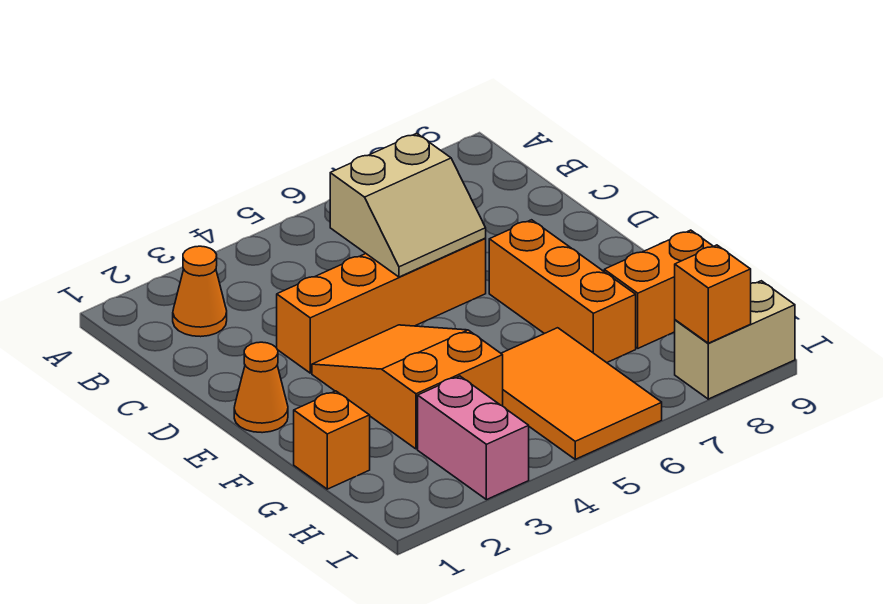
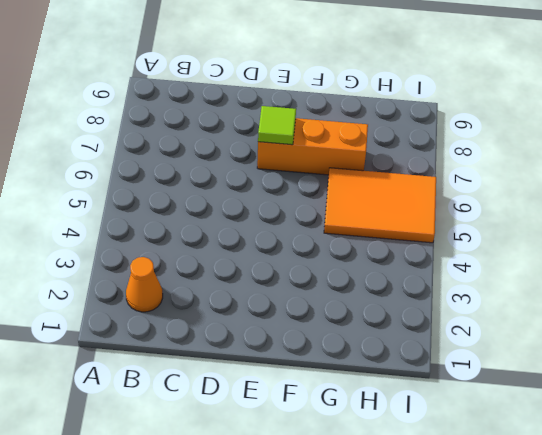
lime tile E7 level 2 -> none
none -> orange brick D3:D6 level 1
none -> orange cone E1 level 1
none -> orange slope E3:G4 level 1 top G

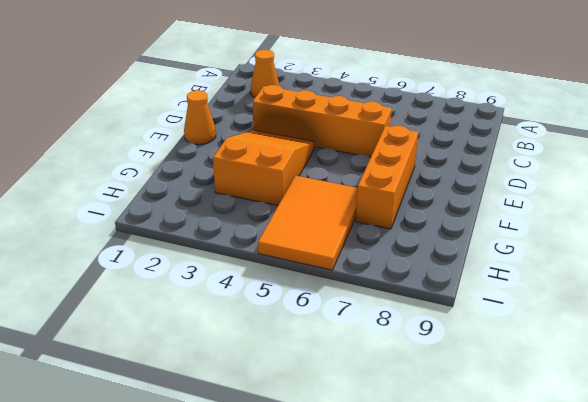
none -> orange brick G1 level 1
none -> orange brick G8:G9 level 1
none -> pink brick H3:I3 level 1

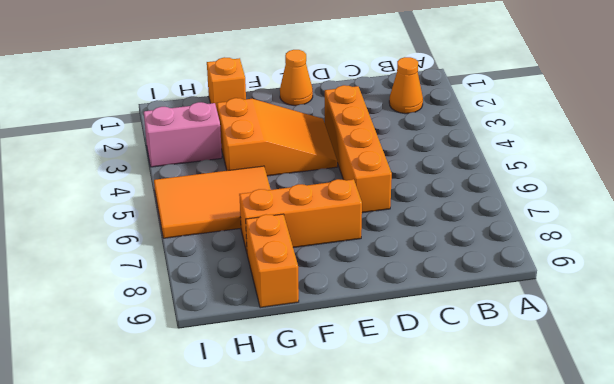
none -> tan brick I8:I9 level 1
none -> tan slope C5:D6 level 2 top C
none -> orange brick I8 level 2

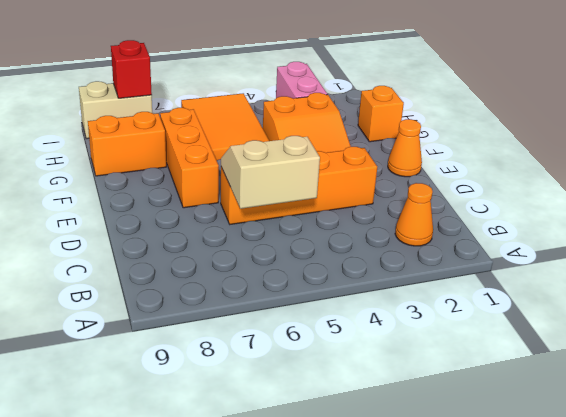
red brick I8 level 2 -> orange brick I8 level 2

